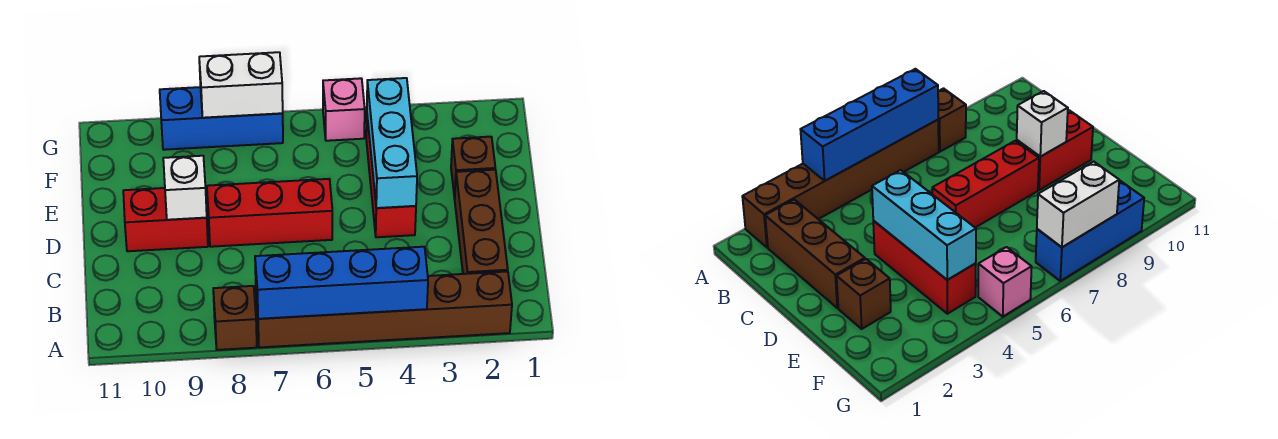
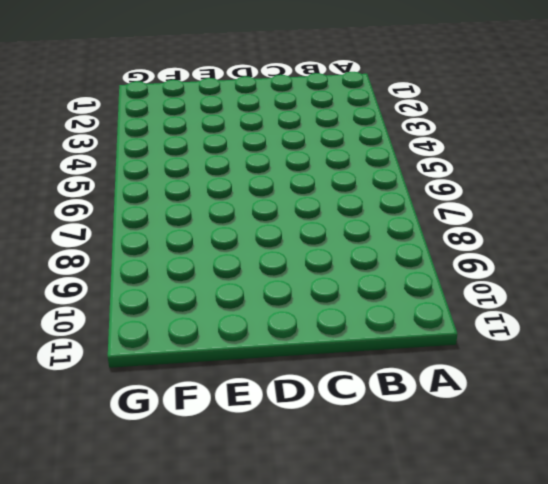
none -> brown brick A2:A7 level 1
none -> brown brick A8 level 1
none -> brown brick B2:D2 level 1

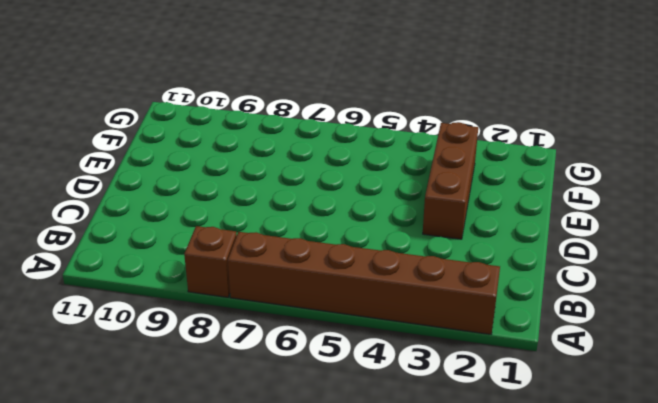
brown brick D3:F3 level 1 -> brown brick B2:D2 level 1
none -> red brick D4:F4 level 1
none -> red brick D6:D8 level 1
none -> red brick D9:D10 level 1

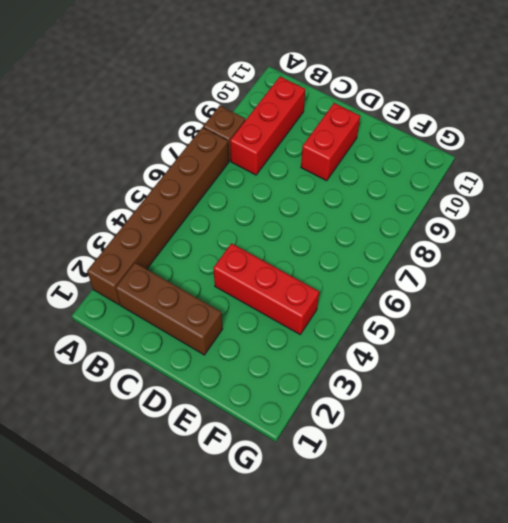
red brick B8:B10 level 1 -> red brick D6:D8 level 1
none -> brown brick E2 level 1
none -> pink brick G5 level 1
none -> blue brick G7:G9 level 1

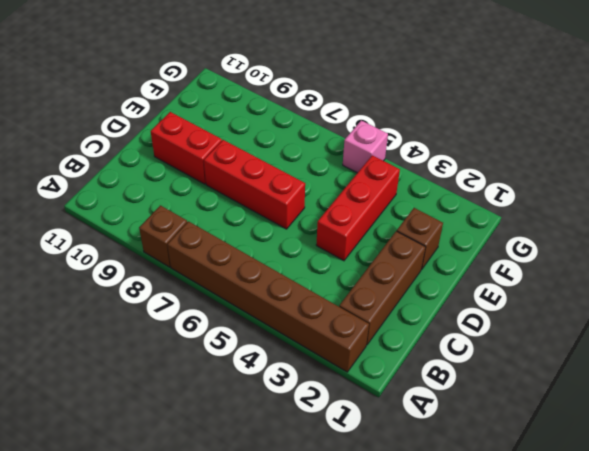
none -> blue brick G7:G9 level 1
none -> blue brick A4:A7 level 2
none -> cyan brick D4:F4 level 2

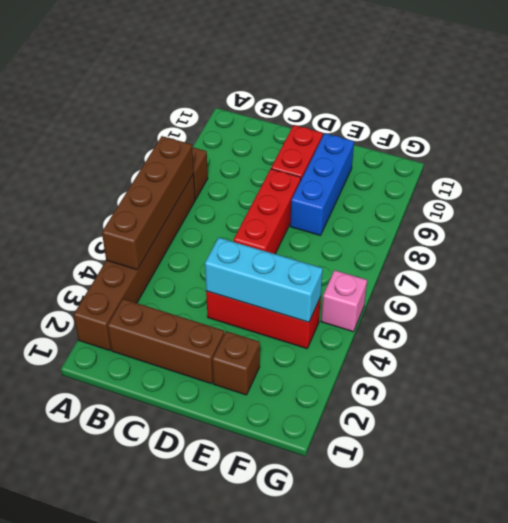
brown brick A4:A7 level 2 -> blue brick A4:A7 level 2
blue brick E8:E10 level 1 -> blue brick G7:G9 level 1
none -> white brick D9 level 2
none -> white brick G7:G8 level 2

